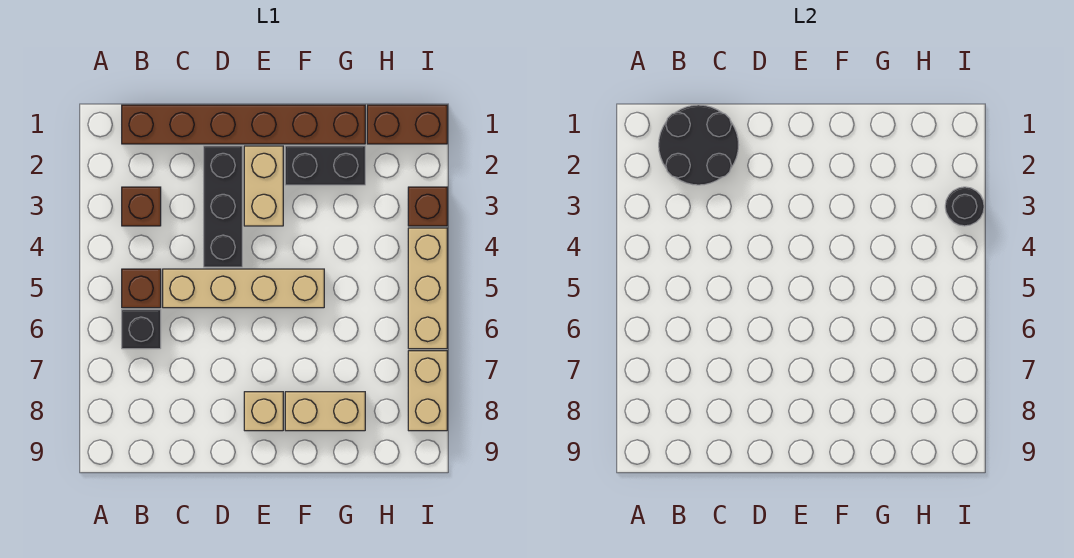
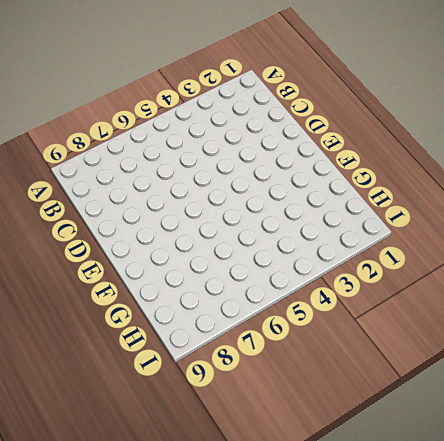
none -> brown brick B1:G1 level 1
none -> brown brick B3 level 1
none -> brown brick B5 level 1

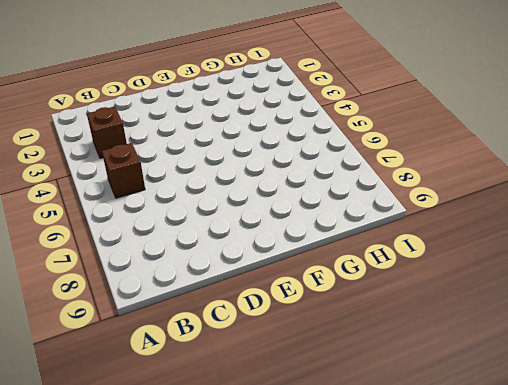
none -> brown brick B1:G1 level 1
none -> black brick B6 level 1
none -> tan brick C5:F5 level 1

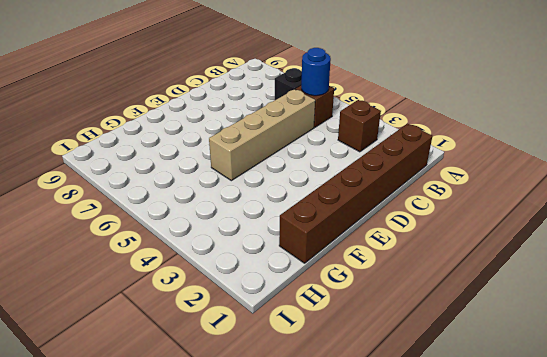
blue round brick B5 level 2 -> none
none -> black brick D2:D4 level 1
none -> tan brick E2:E3 level 1
none -> tan brick E8 level 1

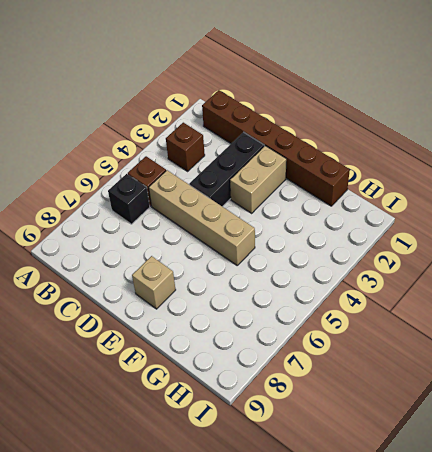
none -> black brick F2:G2 level 1
none -> tan brick F8:G8 level 1
none -> brown brick H1:I1 level 1

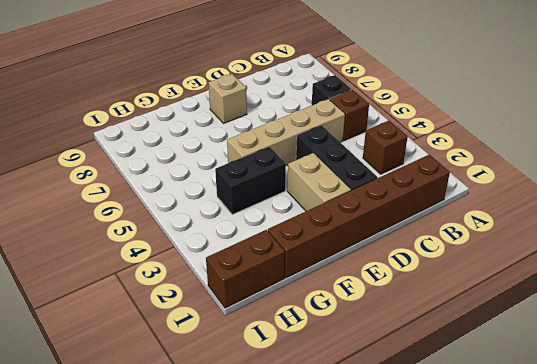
black brick F4:G4 level 1 -> black brick F2:G2 level 1
none -> tan brick F8:G8 level 1
none -> brown brick I3 level 1
none -> tan brick I4:I6 level 1

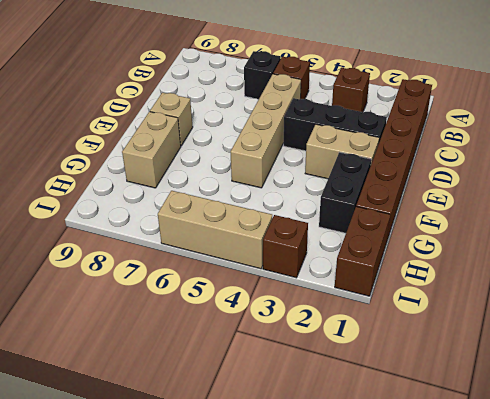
none -> tan brick I7:I8 level 1
none -> black round brick B1:C2 level 2
none -> black round brick I3 level 2

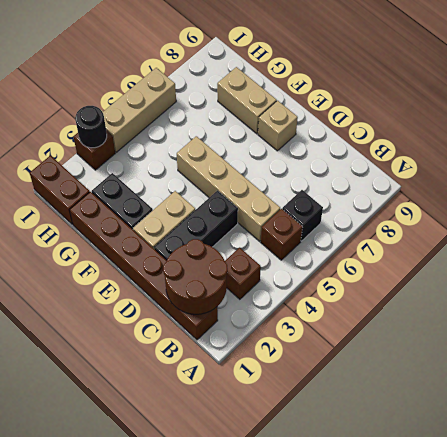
brown round brick B1:C2 level 2 -> black round brick B1:C2 level 2
none -> tan brick I7:I8 level 1

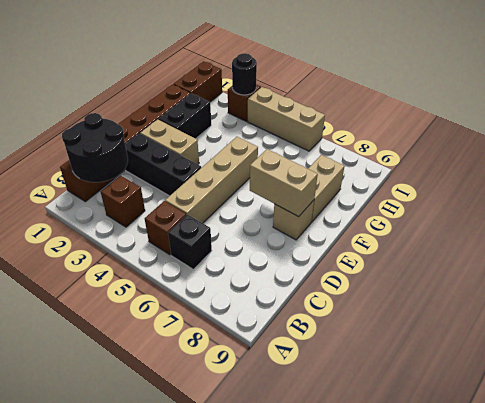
tan brick E7:E8 level 2 -> tan brick I7:I8 level 1

